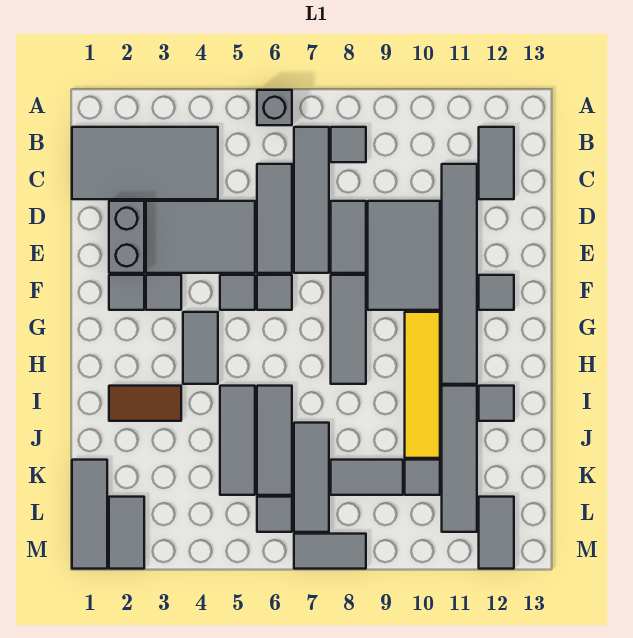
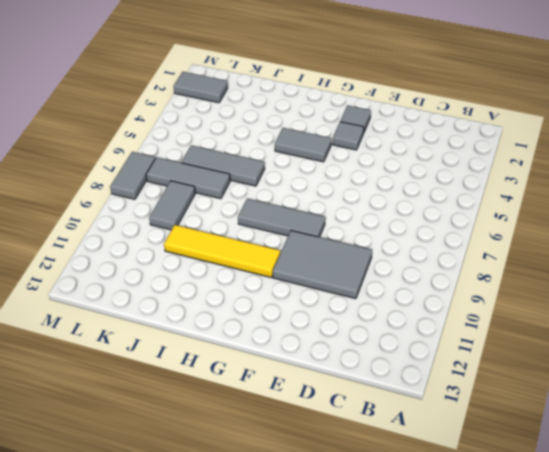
none -> grey brick A6 level 1
none -> grey tile B1:C4 level 1
none -> grey tile B7:E7 level 1
none -> grey tile B8 level 1

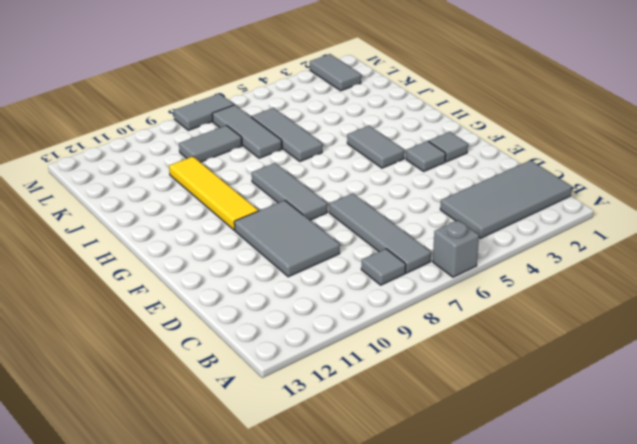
none -> grey tile B12:C12 level 1
none -> grey tile C6:E6 level 1
none -> grey tile C11:H11 level 1
none -> grey brick D2:E2 level 1

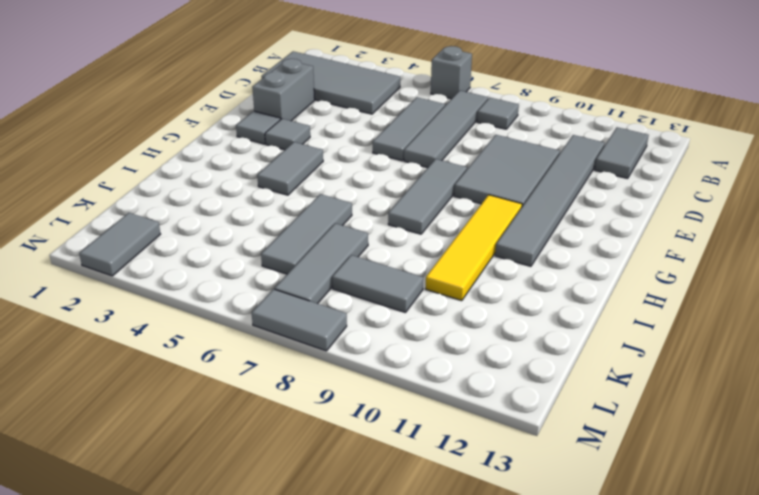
none -> grey tile D3:E5 level 1
none -> grey tile D8:E8 level 1
none -> grey tile F5 level 1
none -> grey tile F6 level 1

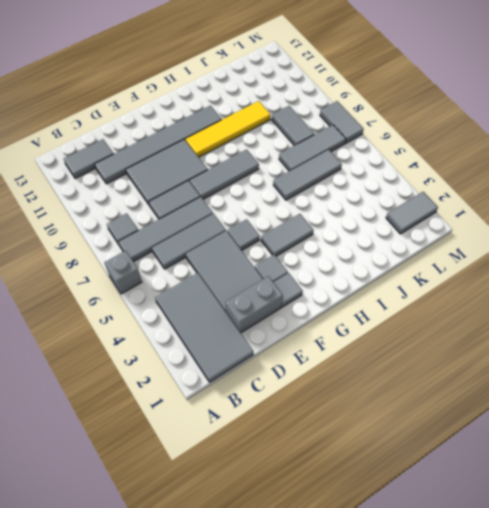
none -> grey tile F6 level 1
none -> grey tile F12 level 1
none -> brown tile I2:I3 level 1
none -> grey tile I5:K5 level 1

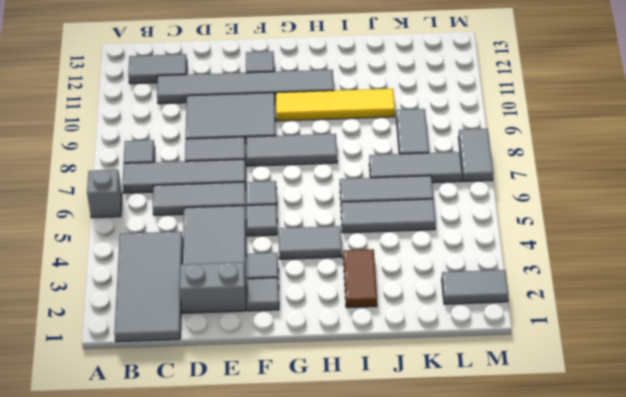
none -> grey tile I11:L11 level 1
none -> grey tile I12 level 1
none -> grey tile K1:M1 level 1
none -> grey tile K10 level 1

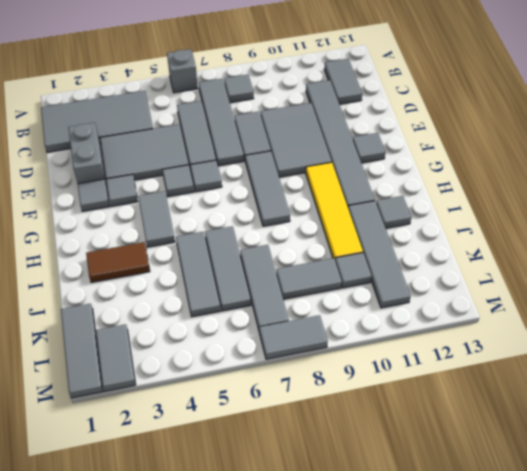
none -> grey tile L6 level 1
none -> grey tile L12:M12 level 1

